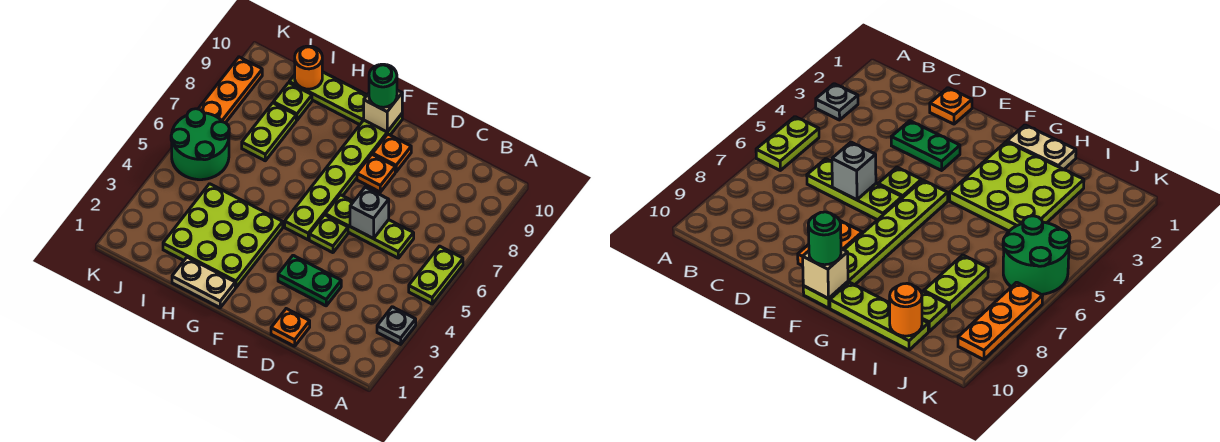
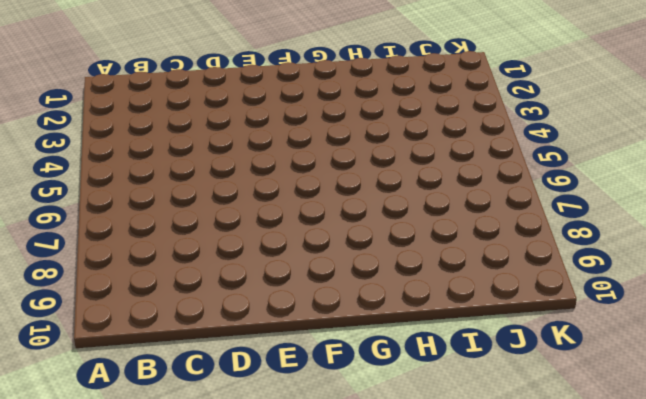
none -> grey plate A3 level 1
none -> lime plate A5:A6 level 1
none -> lime plate C6:E6 level 1

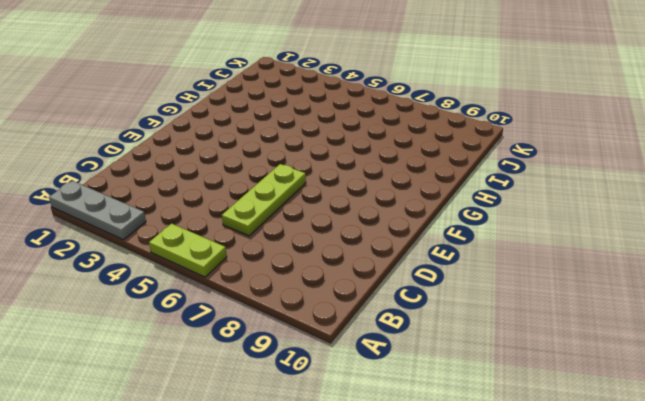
grey plate A1:A3 level 1 -> grey plate A3 level 1
none -> orange plate D1 level 1
none -> green plate D3:E3 level 1
none -> lime plate E5 level 1

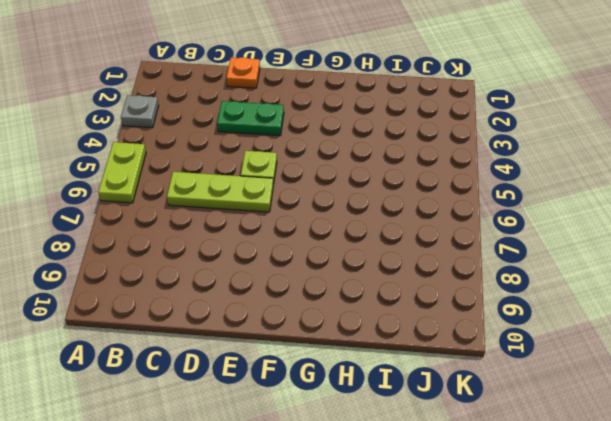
none -> orange plate E8 level 1
none -> orange plate E9 level 1
none -> lime plate F5:F10 level 1

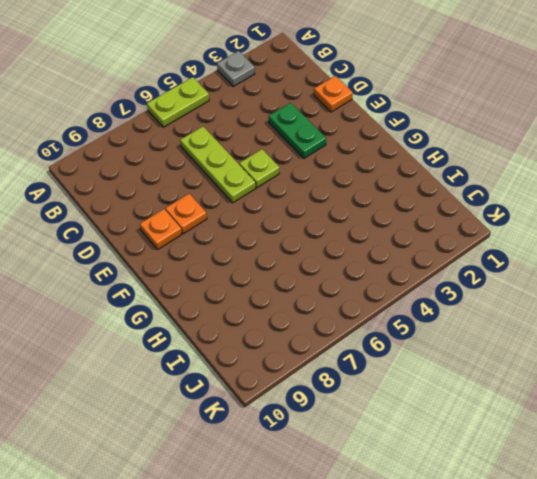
none -> lime plate F5:F10 level 1
none -> tan plate G1:H1 level 1
none -> lime plate G2:I4 level 1

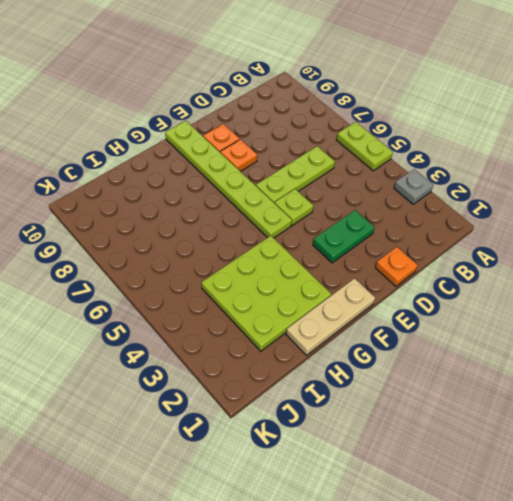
tan plate F1:H1 level 1 -> tan plate G1:H1 level 1
none -> lime plate G10:I10 level 1
none -> lime plate I7:I8 level 1
none -> lime plate I9 level 1

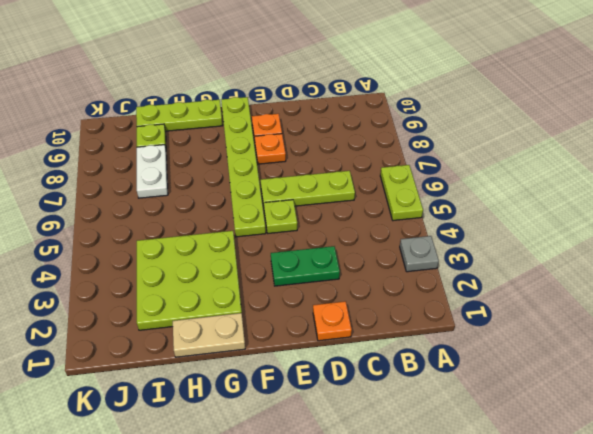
white plate I7:I8 level 1 -> lime plate I7:I8 level 1
none -> green round brick J5:K6 level 1
none -> orange plate K7:K9 level 1
none -> grey brick D6 level 2

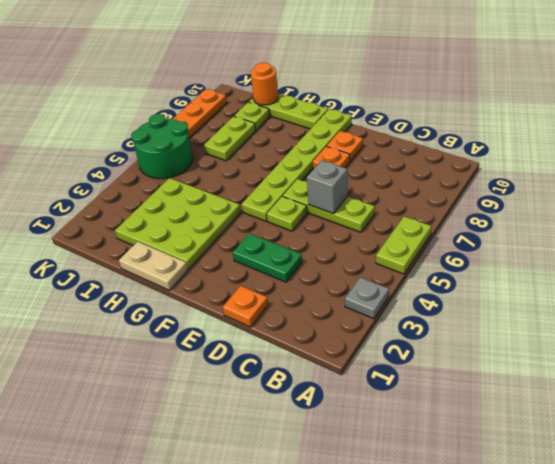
none -> tan brick F10 level 2
none -> green round brick F10 level 3

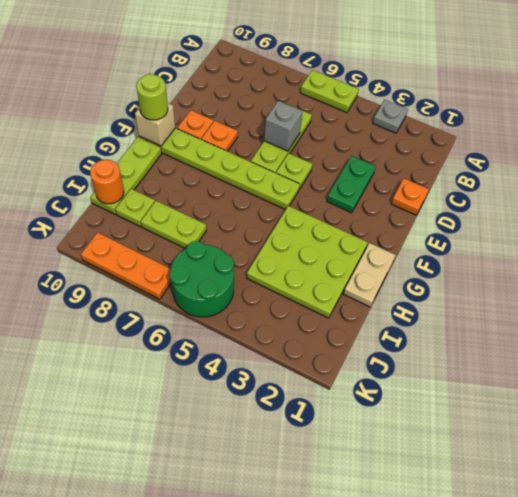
lime round brick F10 level 3 -> green round brick F10 level 3

